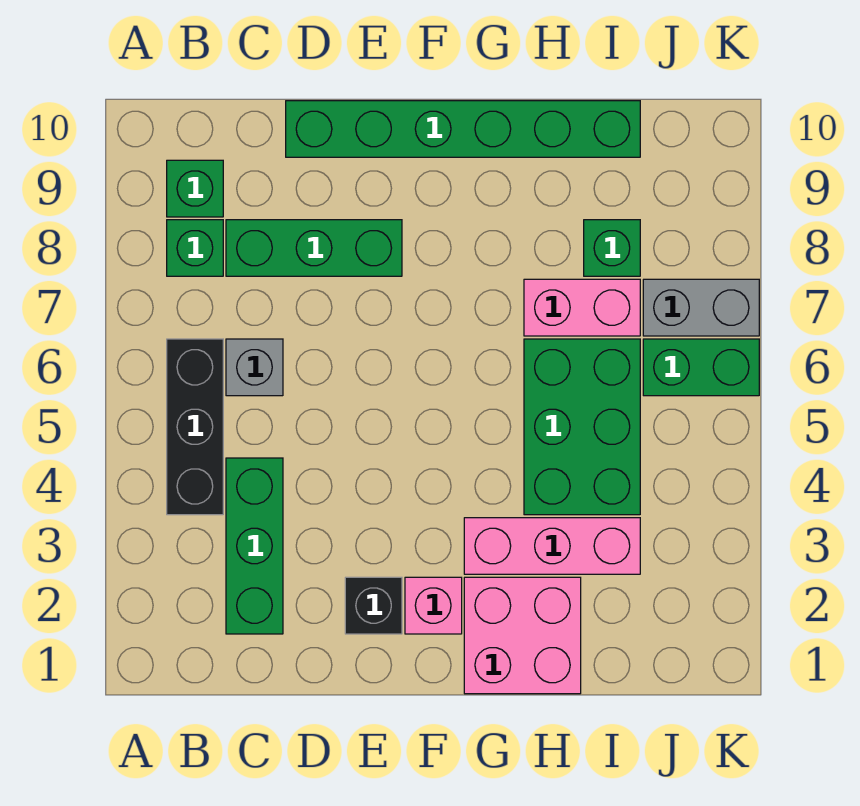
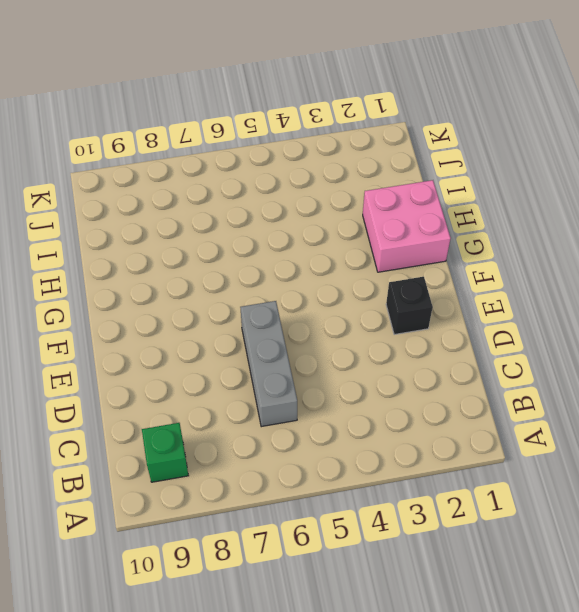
grey brick C6:E6 level 1 -> grey brick C6 level 1
none -> black brick B4:B6 level 1
none -> green brick B8 level 1
none -> green brick C2:C4 level 1

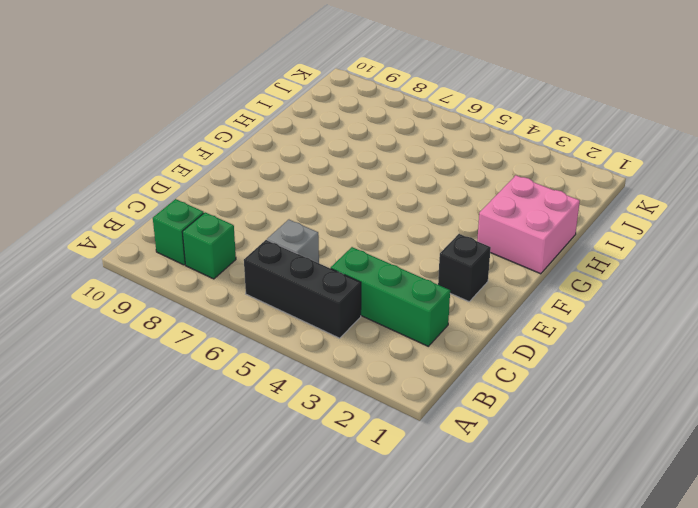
none -> green brick C8:E8 level 1
none -> green brick D10:I10 level 1
none -> pink brick F2 level 1

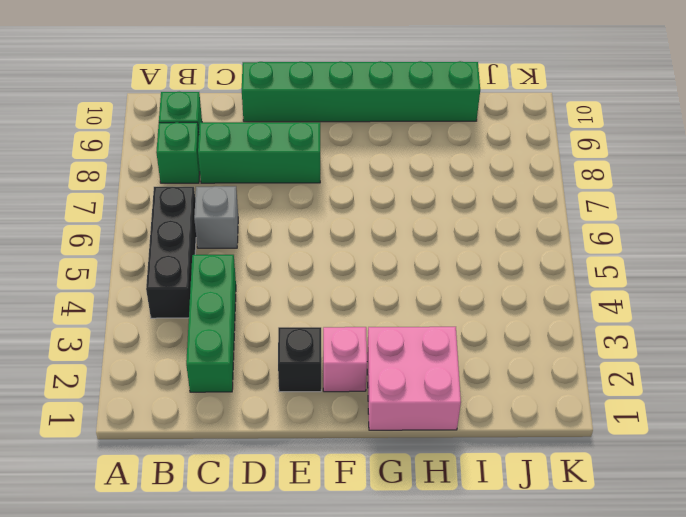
none -> pink brick G3:I3 level 1
none -> green brick H4:I6 level 1
none -> pink brick H7:I7 level 1

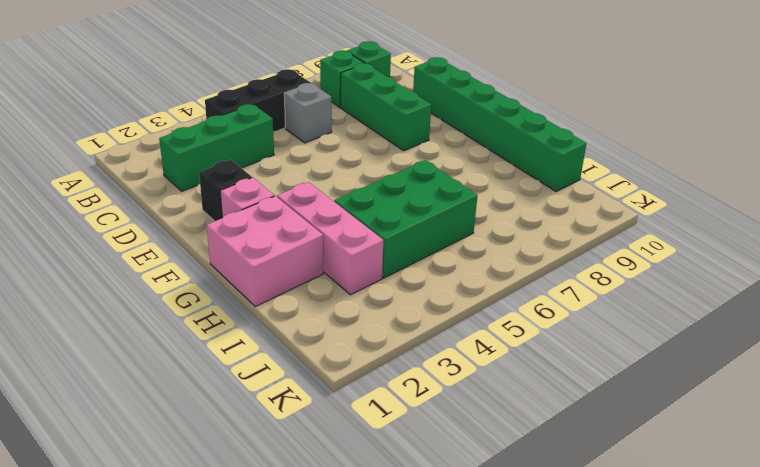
none -> pink brick H7:I7 level 1
none -> green brick I8 level 1
none -> green brick J6:K6 level 1

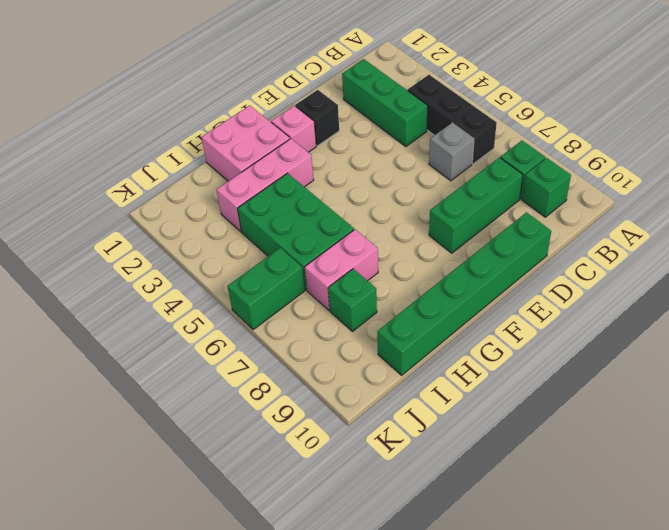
none -> grey brick J7:K7 level 1

